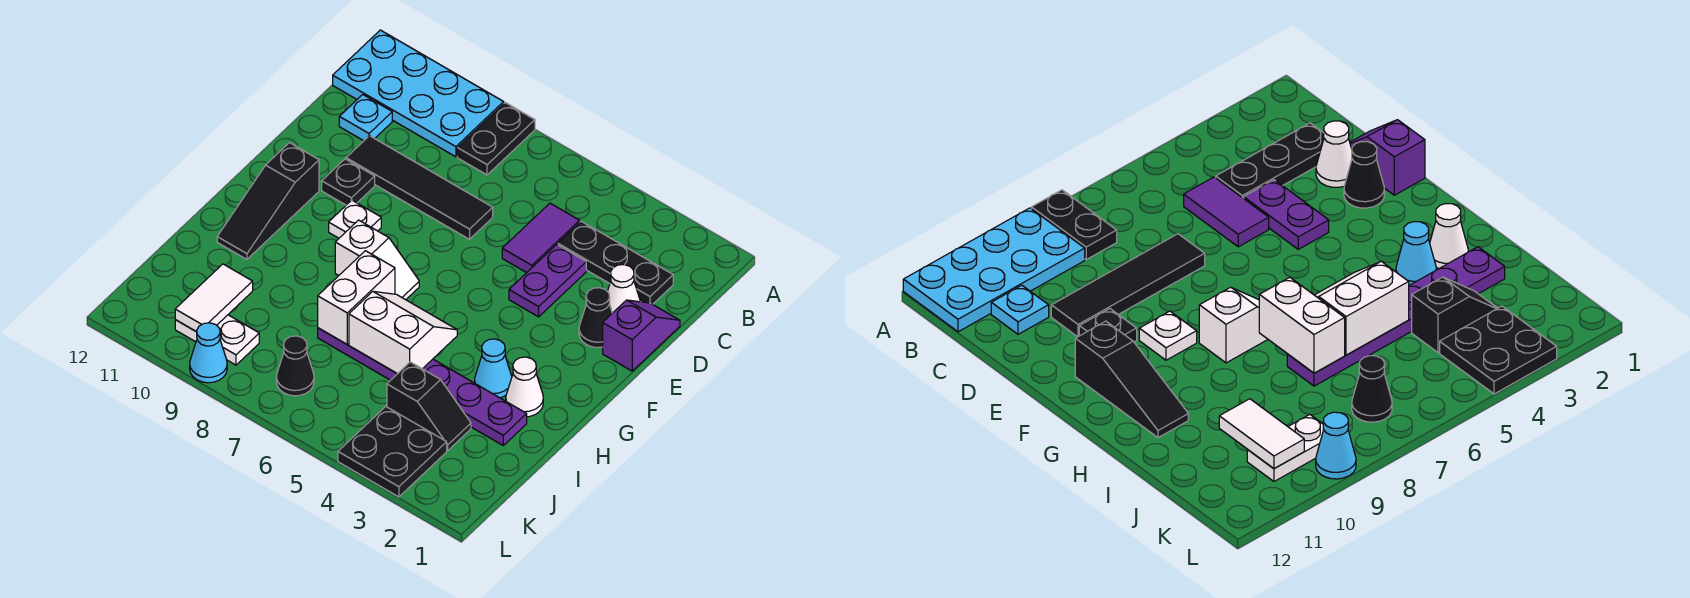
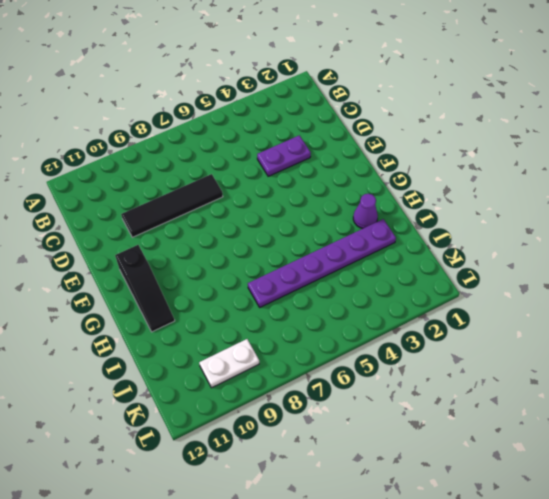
purple plate D3:D4 level 1 -> purple plate D4:E4 level 1
purple cone H2 level 1 -> white cone H2 level 1
none -> black plate A8:B8 level 1
none -> cyan plate A9:B12 level 1
none -> black plate C2:C4 level 1

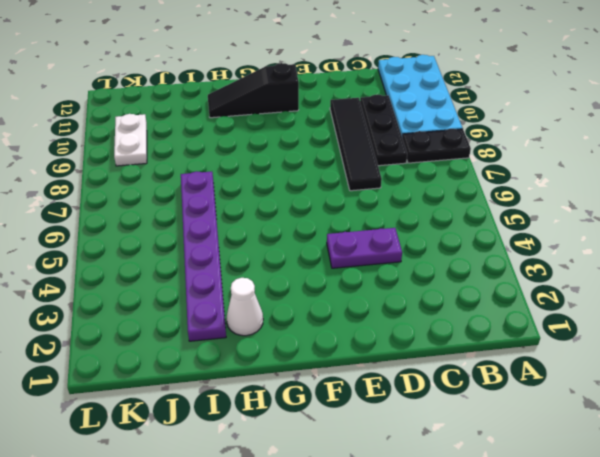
black plate C8:C10 level 1 -> black plate C2:C4 level 1
none -> purple tile C5:D5 level 1
none -> cyan plate C11 level 1
none -> purple slope D1:E1 level 1 top E

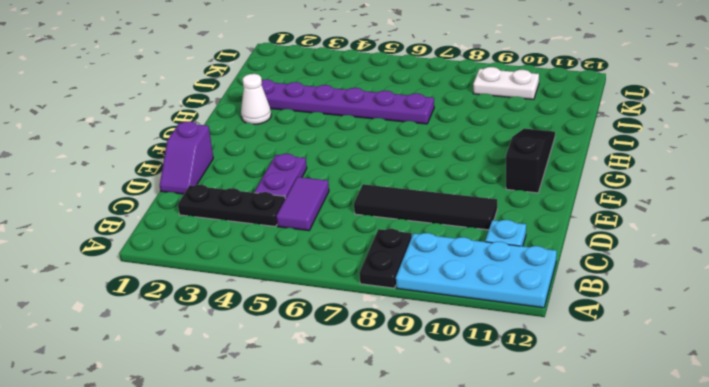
none -> white cone D2 level 1
none -> black cone E2 level 1
none -> black plate E10 level 1

